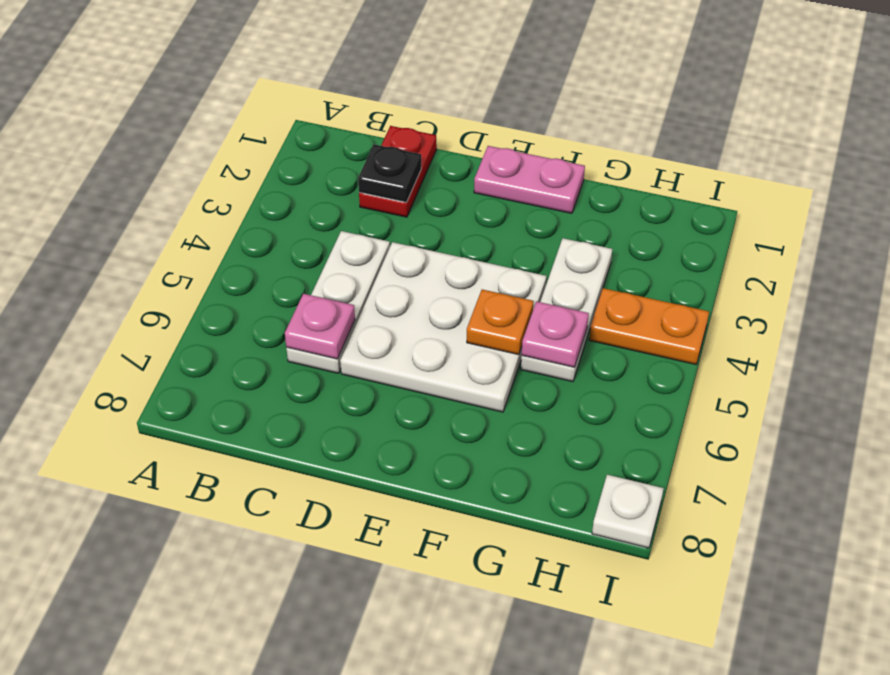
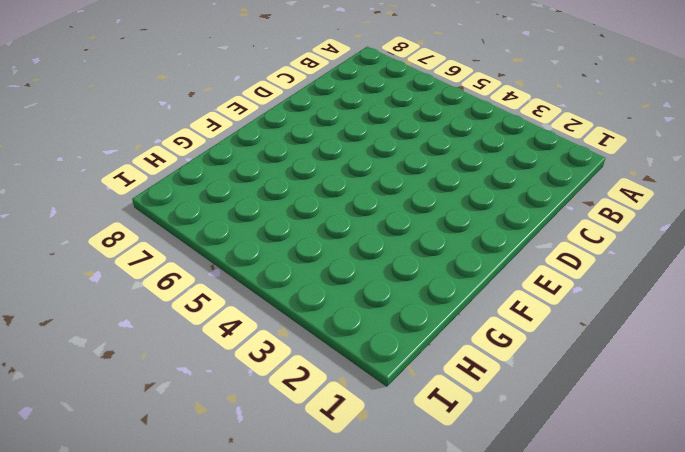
none -> red plate C1:C2 level 1
none -> white plate C4:C6 level 1

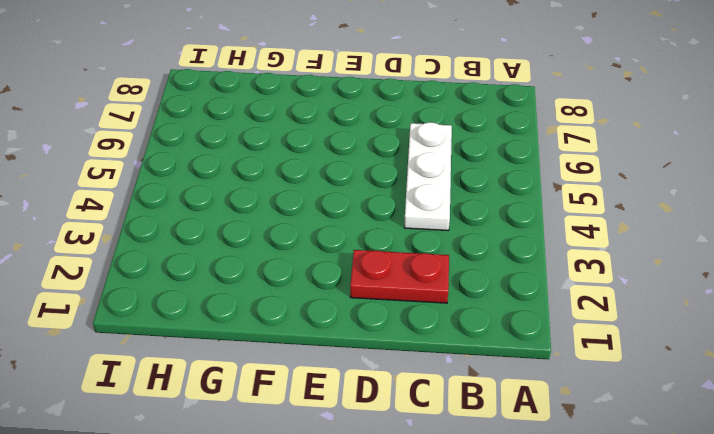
red plate C2:D2 level 1 -> red plate C1:C2 level 1
none -> white plate D4:F6 level 1
none -> pink plate E1:F1 level 1

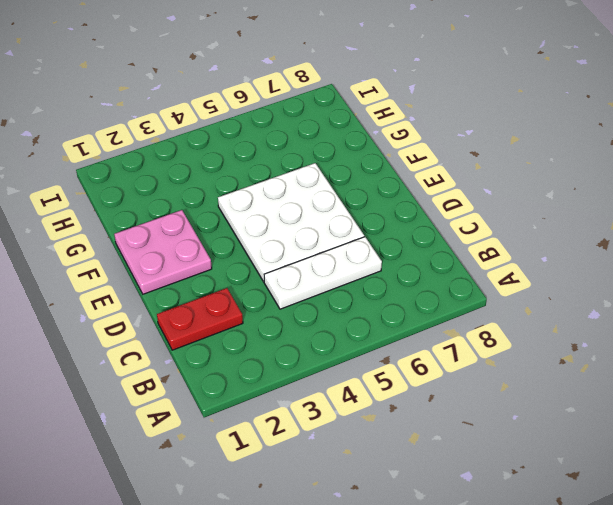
pink plate E1:F2 level 1 -> pink plate E1:F1 level 1
none -> white plate G3:G5 level 1
none -> orange plate H4:I4 level 1

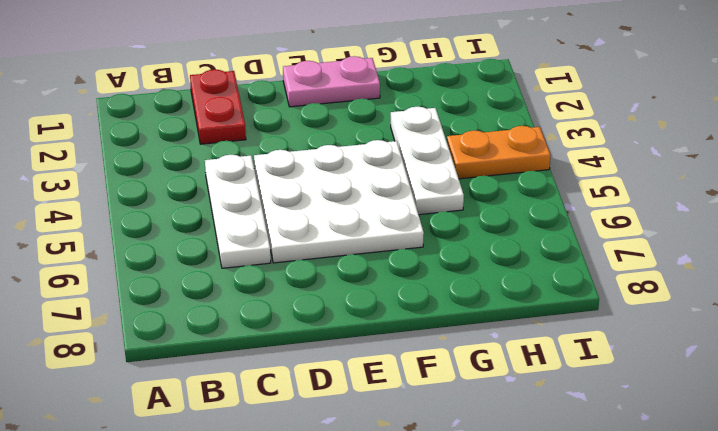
none -> white plate I8 level 1
none -> black plate C2 level 2

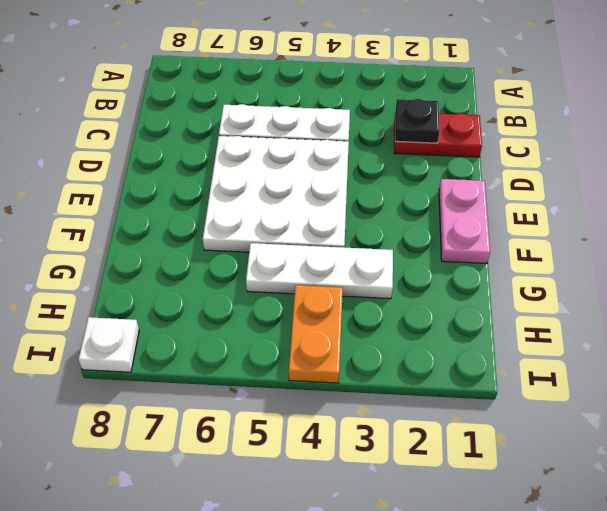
none -> pink plate C6 level 2
none -> orange plate F5 level 2

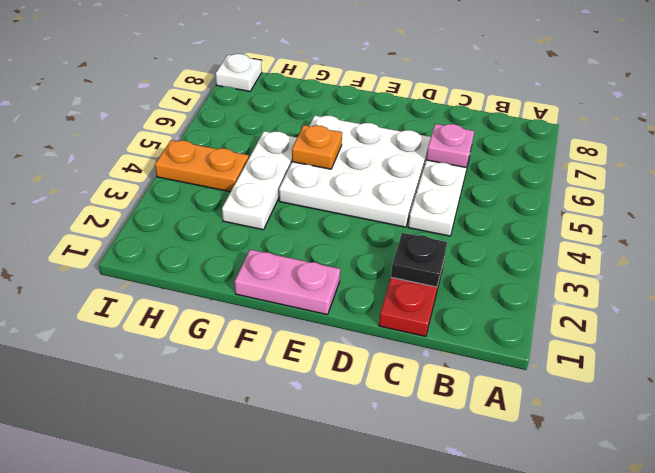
none -> pink plate G5 level 2

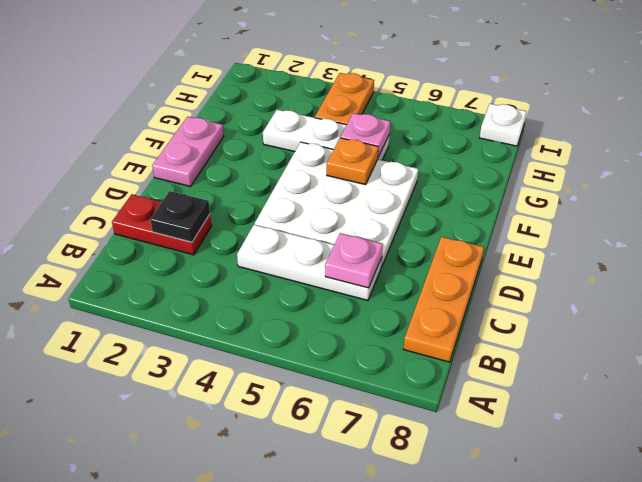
orange plate B8:D8 level 1 -> none

